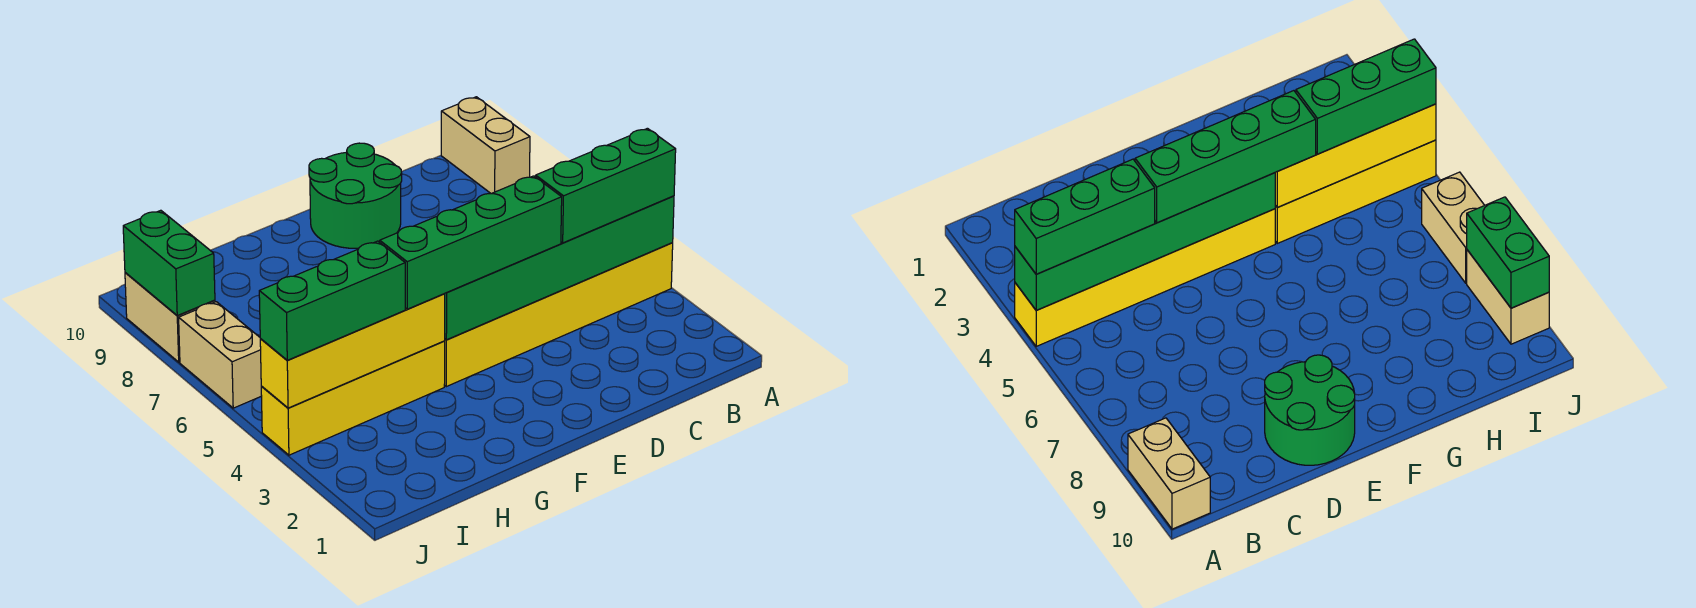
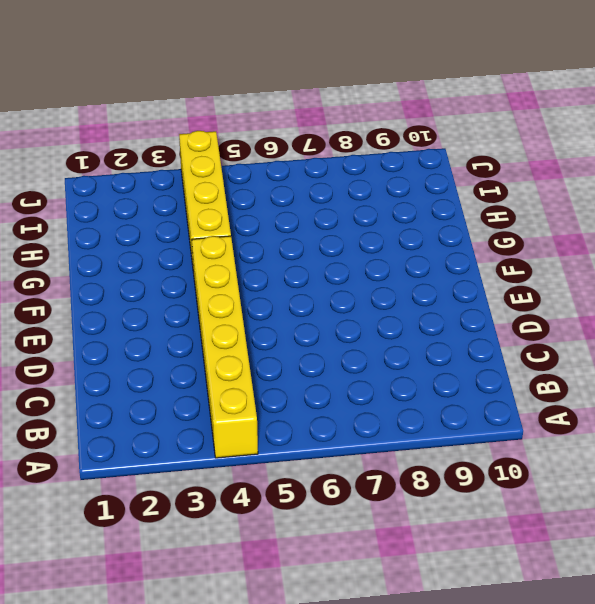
none -> tan brick A9:A10 level 1
none -> green round brick D9:E10 level 1
none -> tan brick J6:J7 level 1

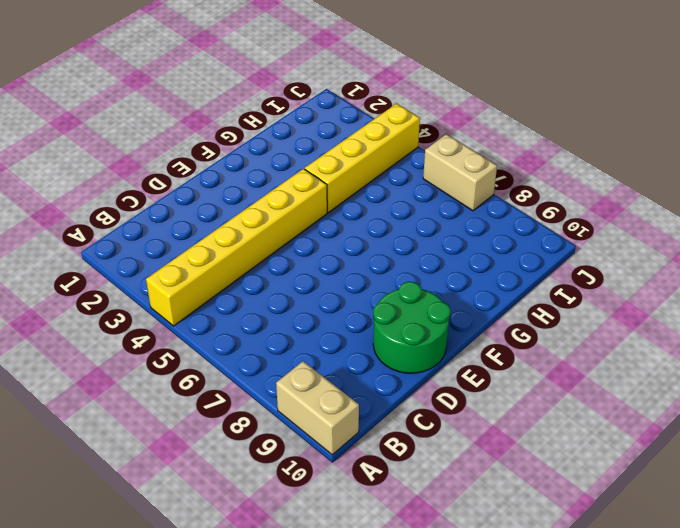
none -> tan brick J8:J9 level 1
none -> green brick A4:F4 level 2
none -> yellow brick G4:J4 level 2

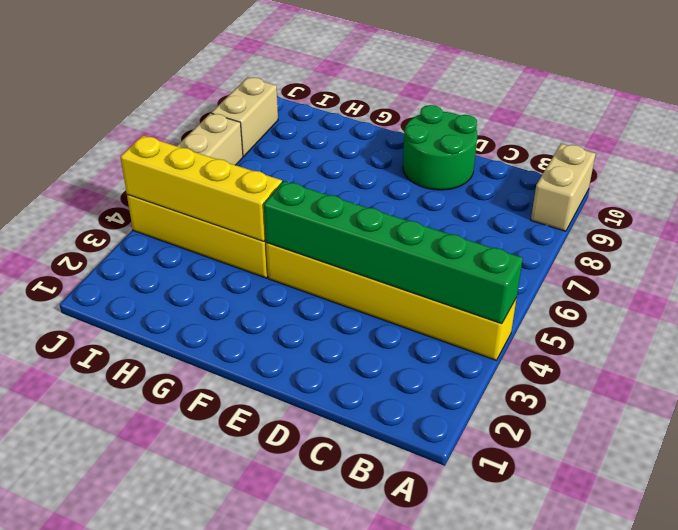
none -> green brick J8:J9 level 2
none -> green brick A4:C4 level 3
none -> green brick D4:G4 level 3

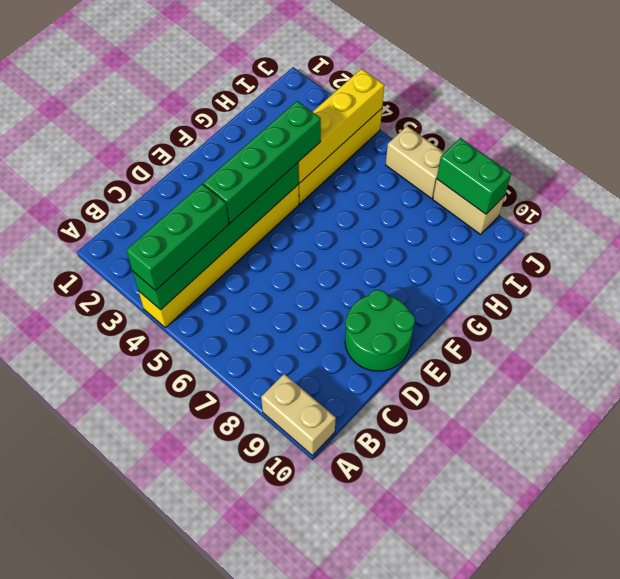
none -> green brick H4:J4 level 3

